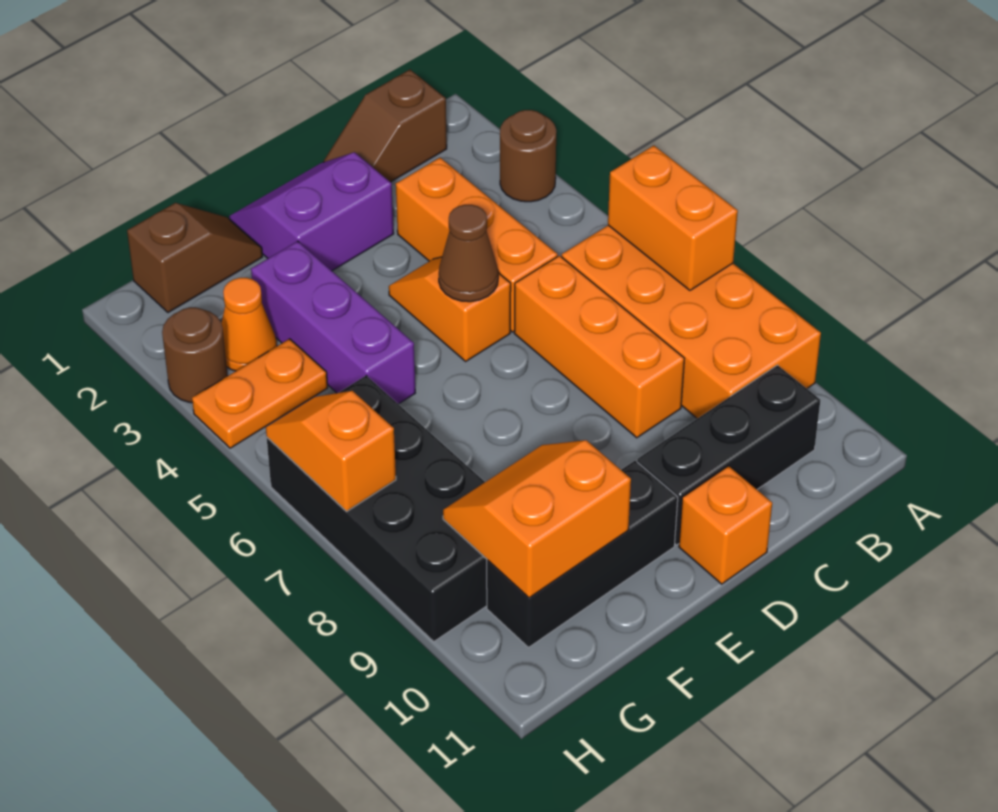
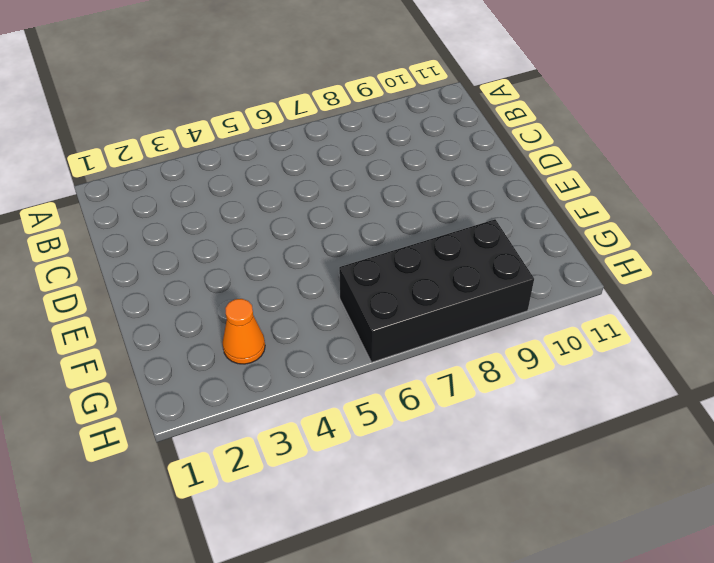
none -> brown round brick A3 level 1
none -> orange brick A6:B9 level 1
none -> brown slope B1:C1 level 1 top B

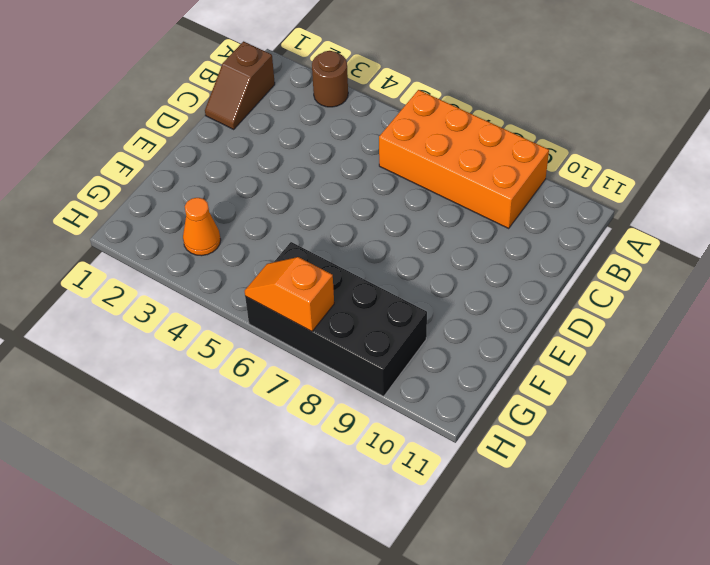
none -> black brick B10:D10 level 1
none -> orange brick C3:C5 level 1
none -> orange brick C6:C8 level 1

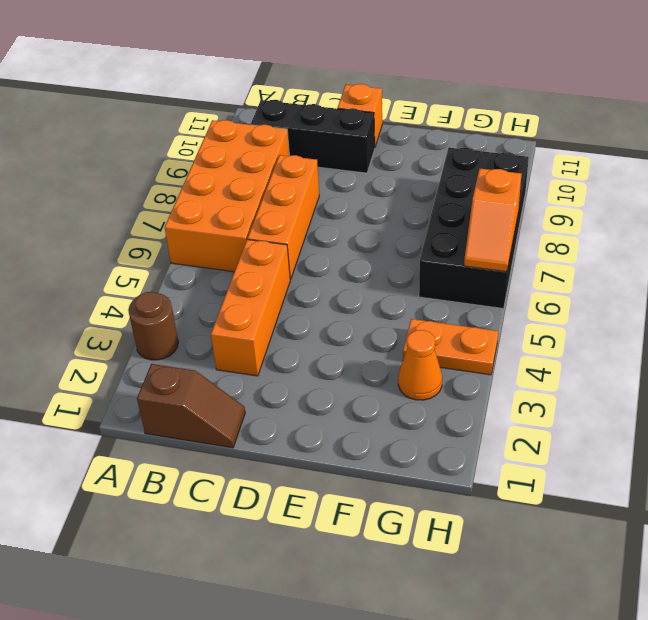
none -> purple slope D1:E2 level 1 top 2
none -> orange slope D4:D5 level 1 top 5
none -> black brick E10:G10 level 1

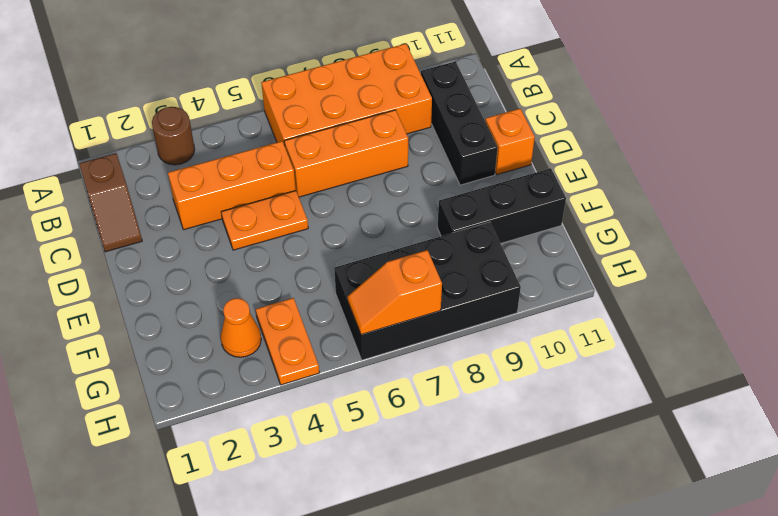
orange plate D4:D5 level 1 -> orange slope D4:D5 level 1 top 5
black brick F9:F11 level 1 -> black brick E10:G10 level 1
none -> purple slope D1:E2 level 1 top 2
none -> brown slope F1:G1 level 1 top G
none -> purple brick F3:F5 level 1

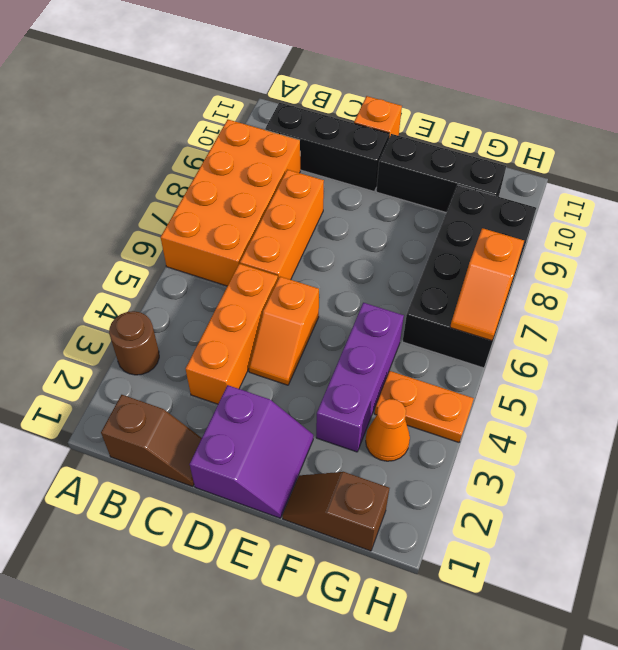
purple slope D1:E2 level 1 top D -> purple slope D1:E2 level 1 top 2
none -> brown round brick H3 level 1
none -> orange brick A6:A7 level 2
none -> brown cone D5 level 2

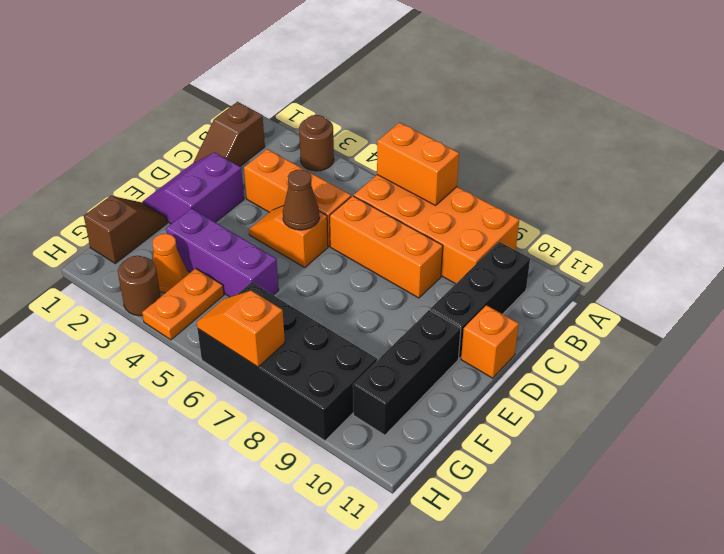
none -> orange slope F9:G10 level 2 top 10

